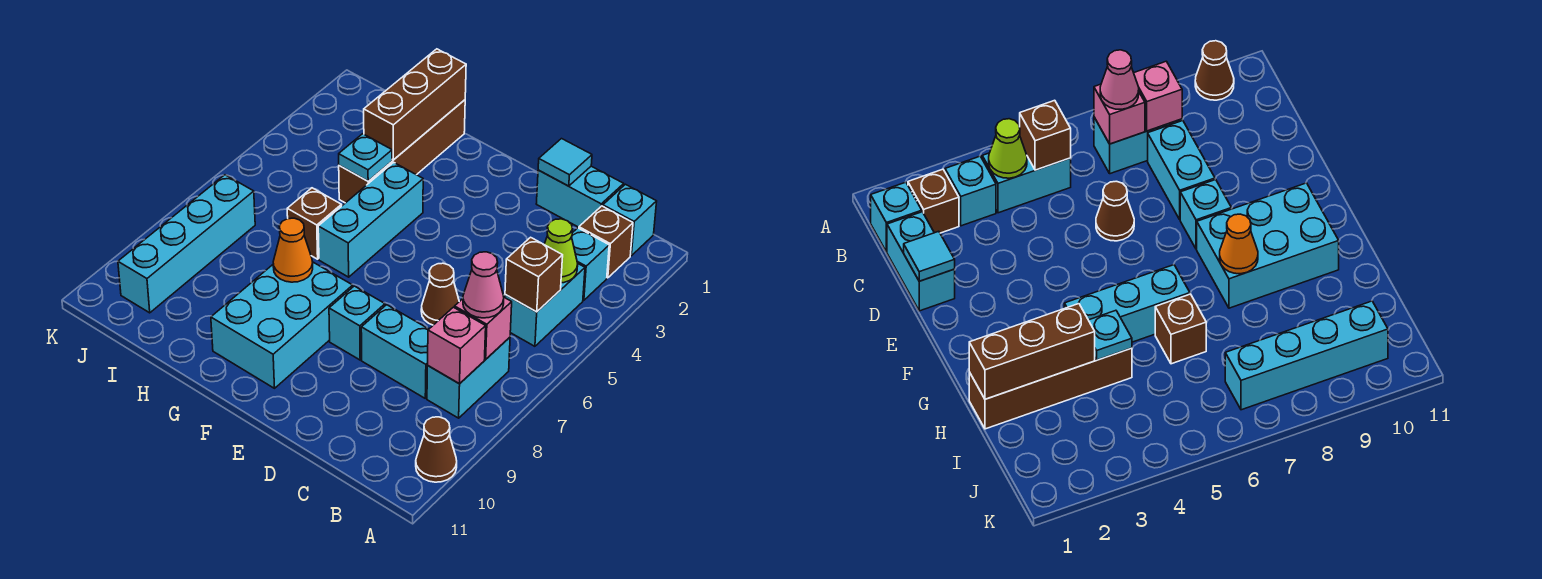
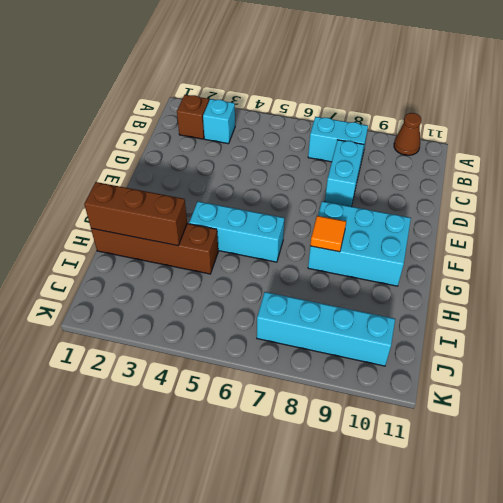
orange tile G8 level 2 -> orange cone G8 level 2
none -> cyan brick B1 level 1
none -> cyan brick B4:B5 level 1
none -> cyan brick C1:D1 level 1

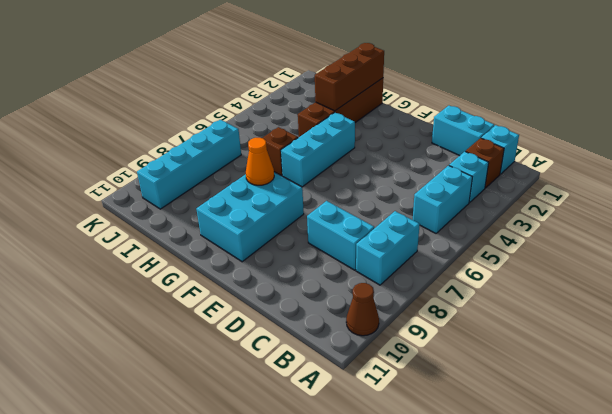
none -> brown cone D6 level 1
none -> cyan brick E8 level 1
none -> lime cone B4 level 2

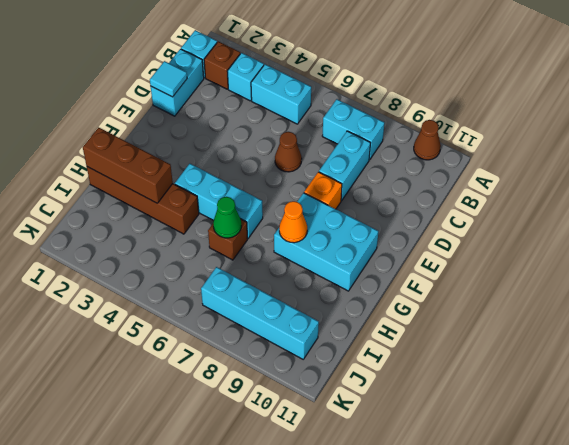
orange brick E8 level 1 -> cyan brick E8 level 1
green cone H6 level 2 -> none
none -> lime cone B4 level 2
none -> brown brick B5 level 2
none -> pink brick B7 level 2

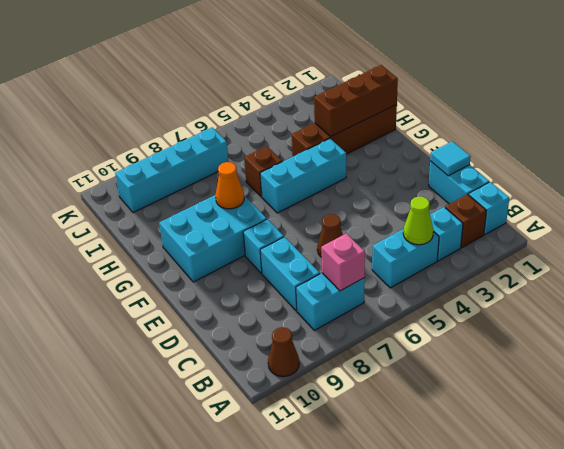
none -> brown brick B5 level 2
none -> pink brick B8 level 2
none -> cyan plate H4 level 2

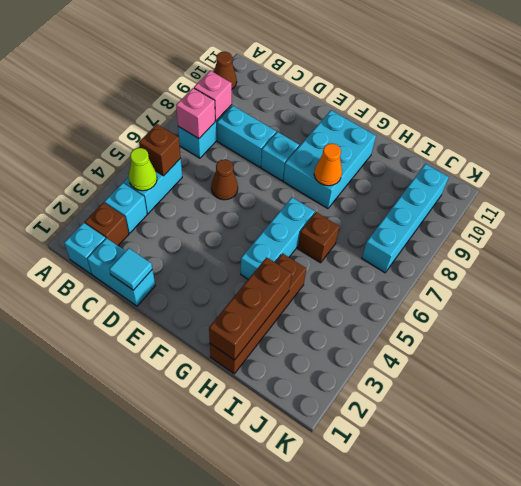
none -> cyan plate H4 level 2
none -> pink cone B7 level 3

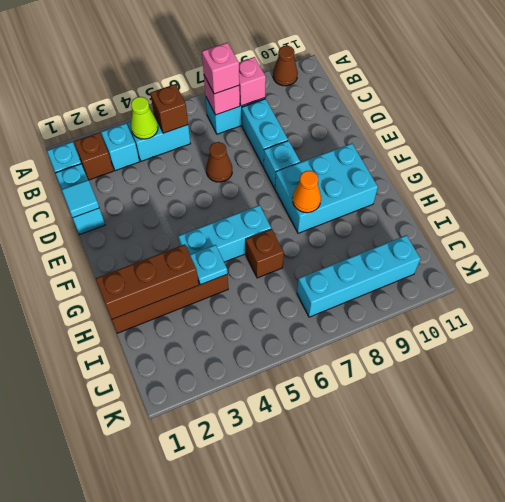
pink brick B7 level 3 -> pink cone B7 level 3

